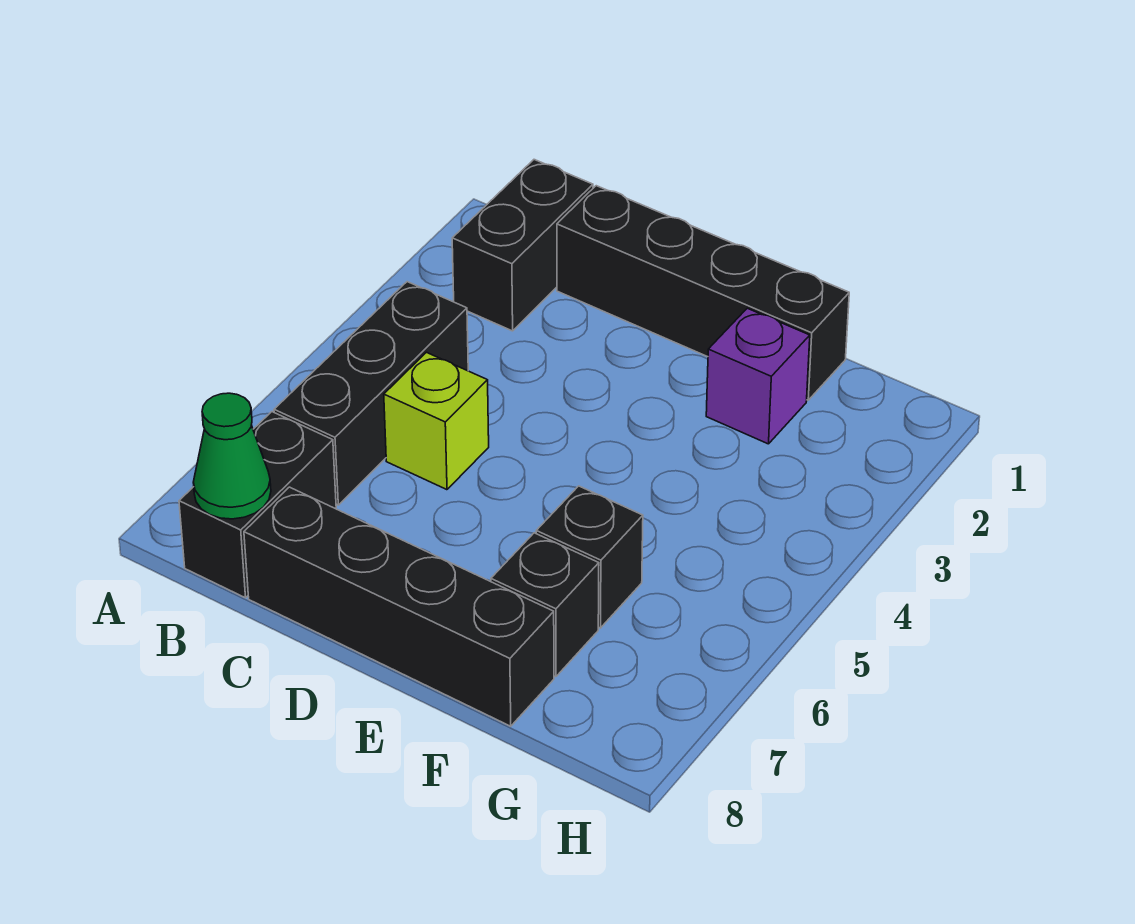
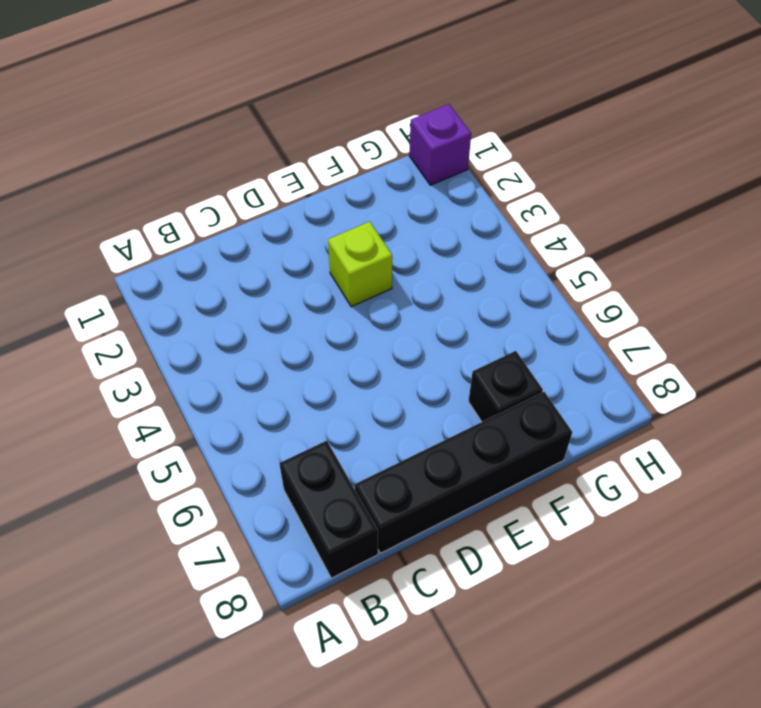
lime brick E3 level 1 -> lime brick C5 level 1
purple brick H1 level 1 -> purple brick F2 level 1
none -> black brick B1:B2 level 1
none -> black brick B4:B6 level 1

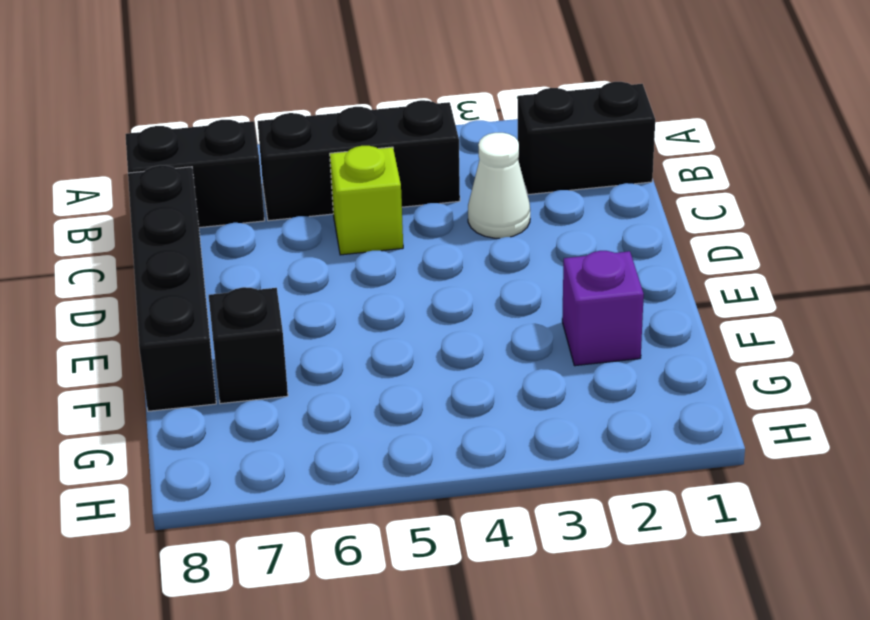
white cone C3 level 1 -> none
none -> black brick C1:F1 level 1
none -> black brick F6 level 1

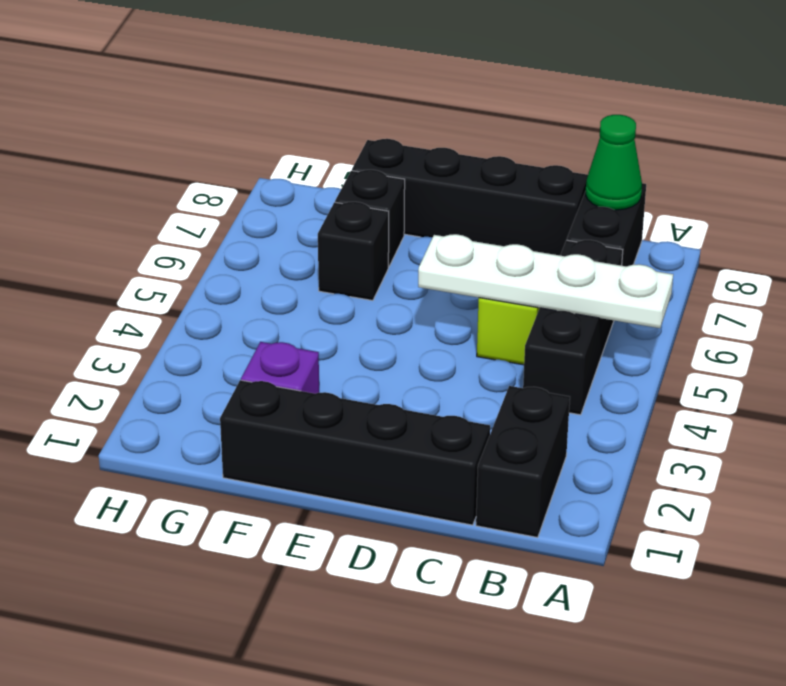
white plate A5:D5 level 2 -> none

